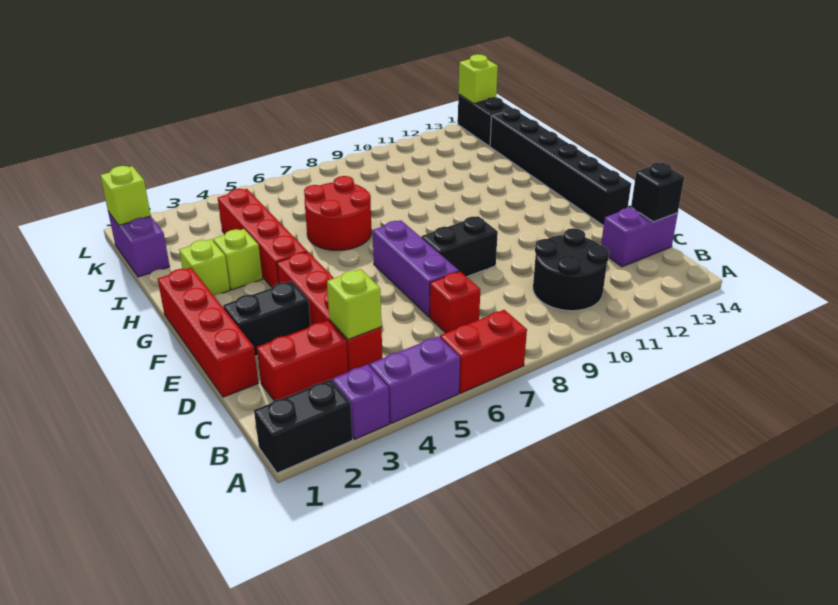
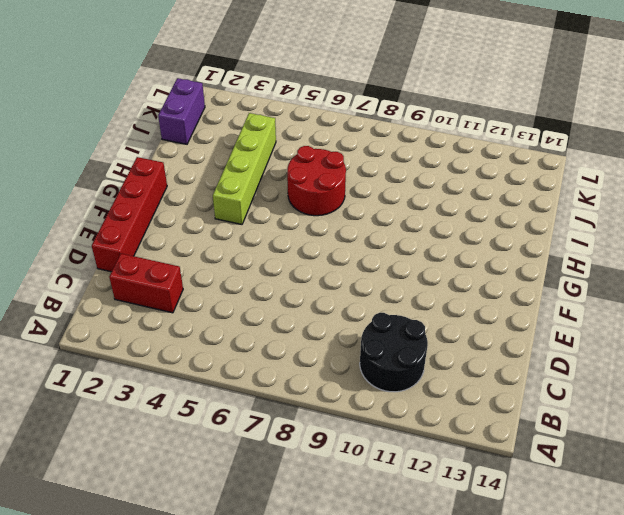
lime brick G4:J4 level 1 -> red brick G4:J4 level 1
none -> black brick A1:A2 level 1
none -> purple brick A3 level 1
none -> purple brick A4:A5 level 1

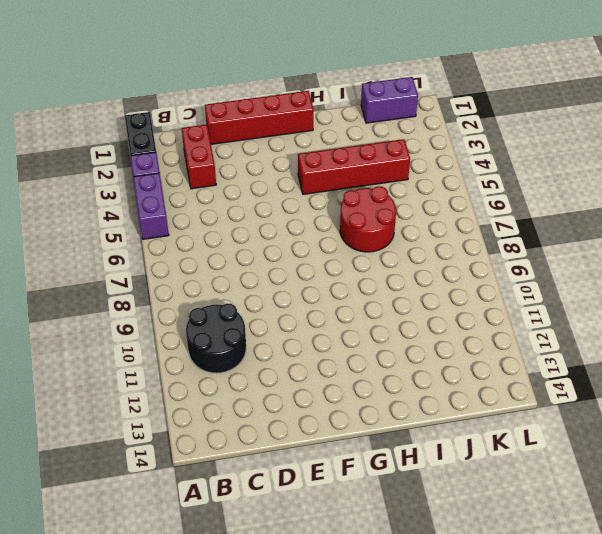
none -> red brick A6:A7 level 1
none -> red brick C4:F4 level 1
none -> red brick C7 level 1

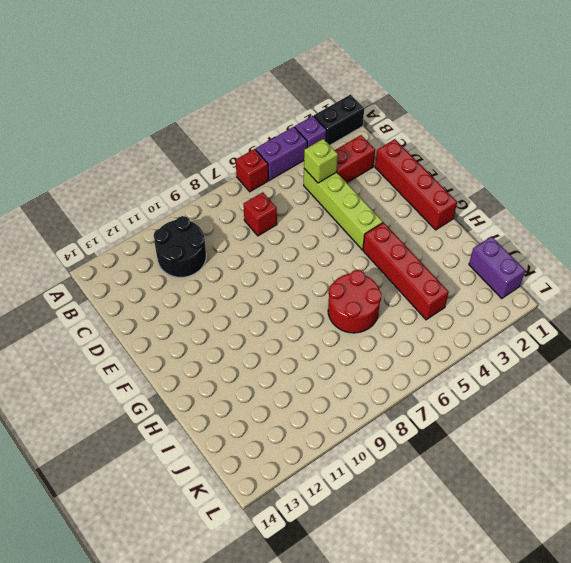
red brick A6 level 1 -> red brick A6:A7 level 1
lime brick C4:F4 level 1 -> red brick C4:F4 level 1
none -> purple brick C13:C14 level 1
none -> purple brick D7:F7 level 1
none -> black brick E2:E3 level 1

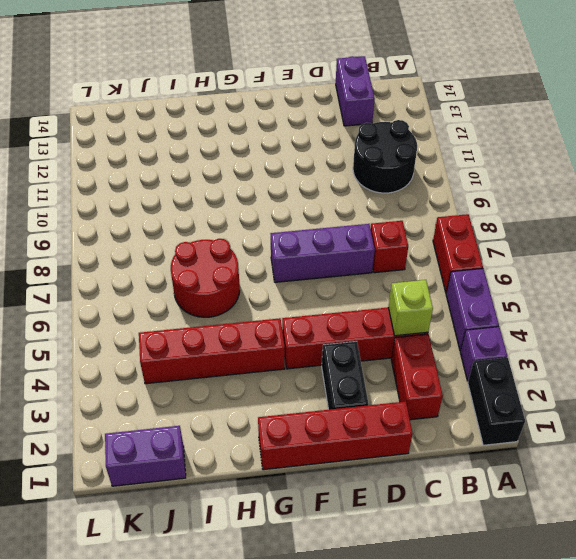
none -> black brick E8:E9 level 1
none -> black brick E14:J14 level 1
none -> lime brick H2 level 1

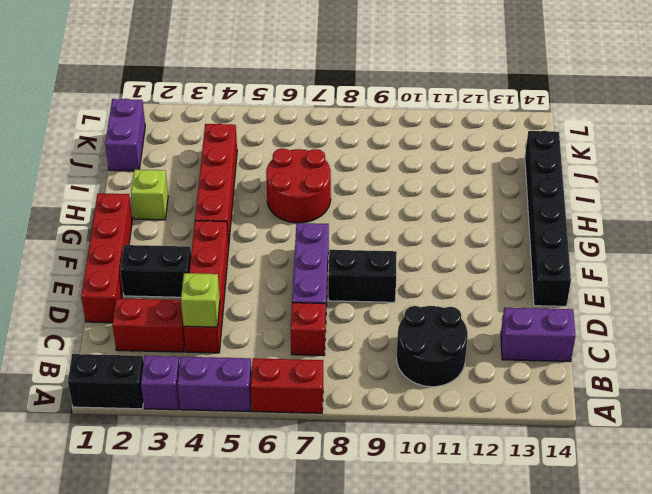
none -> lime brick H3 level 1
none -> black brick K14:L14 level 1
none -> black brick C14 level 2

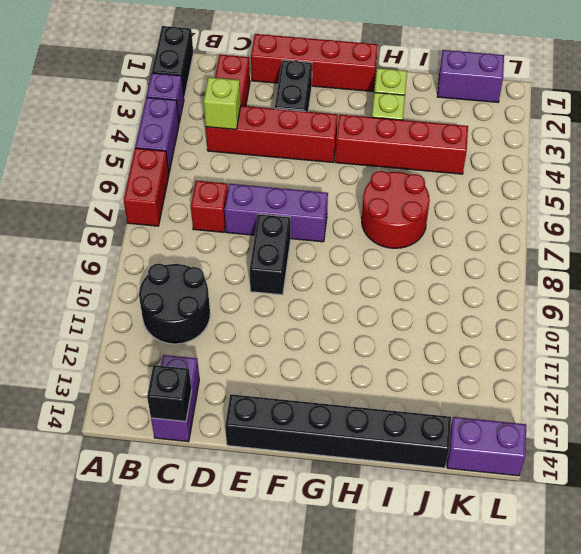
purple brick K14:L14 level 1 -> black brick K14:L14 level 1
none -> lime brick K1 level 2
none -> lime brick L14 level 2

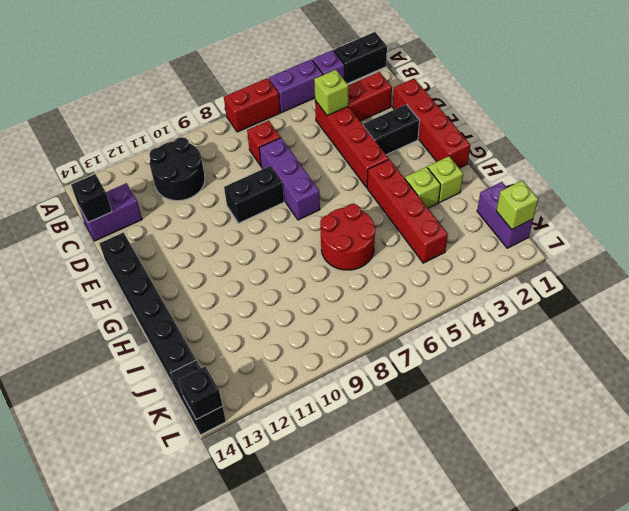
black brick L14 level 2 -> lime brick L14 level 2

